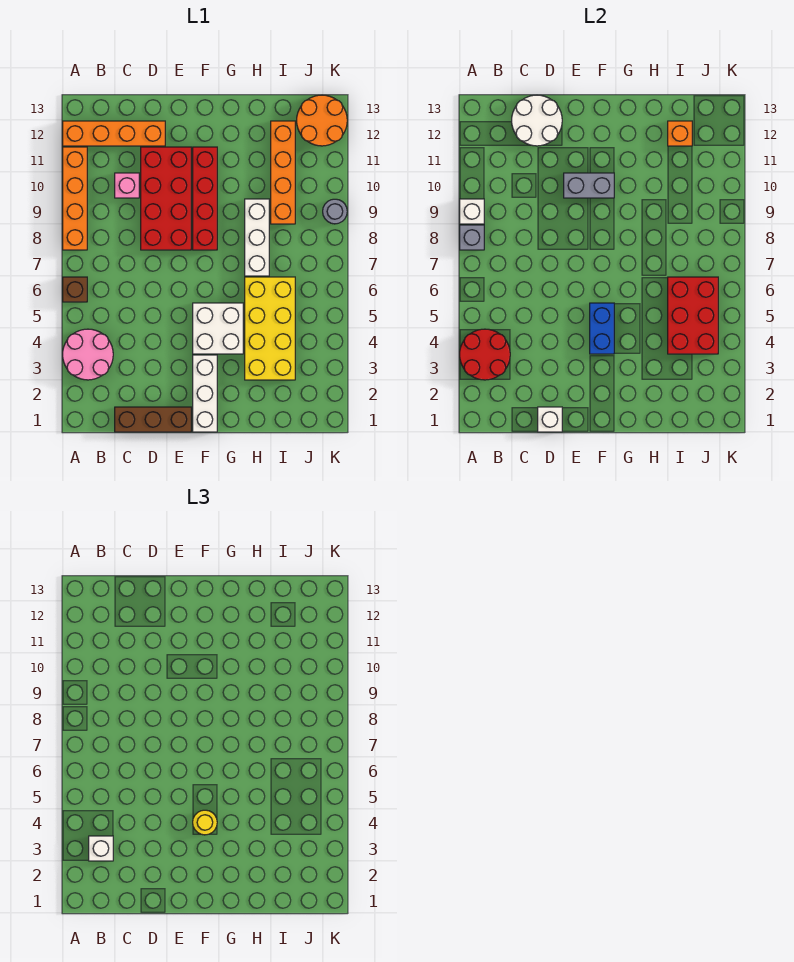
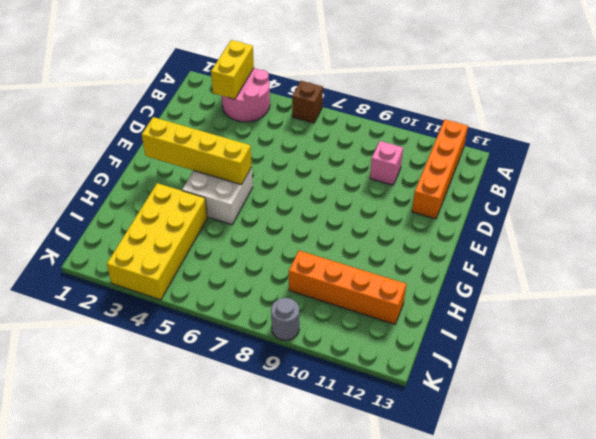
yellow brick A3:B3 level 2 -> red round brick A3:B4 level 2
yellow brick F2:F5 level 2 -> blue brick F4:F5 level 2
yellow brick H3:K4 level 1 -> yellow brick H3:I6 level 1
none -> orange brick A8:A11 level 1
none -> brown brick C1:E1 level 1
none -> red brick D8:E11 level 1

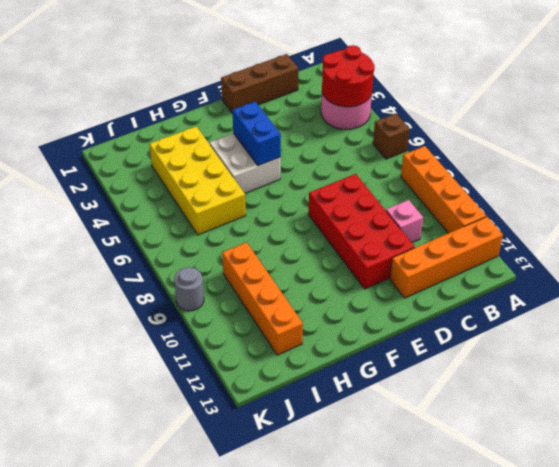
none -> white brick F1:F3 level 1
none -> red brick F8:F11 level 1
none -> white brick H7:H9 level 1

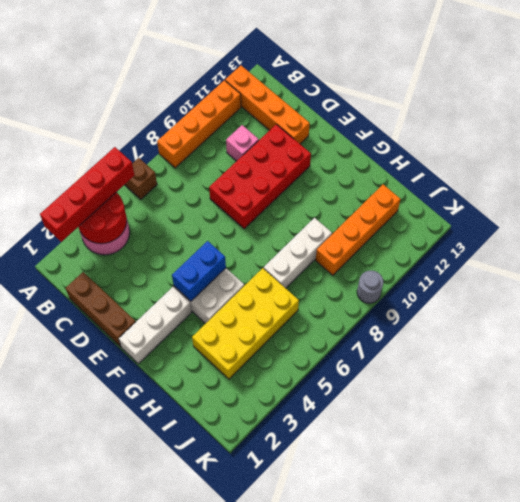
red brick A2:A5 level 3 -> red brick F8:F11 level 1
none -> orange round brick J12:K13 level 1
none -> grey brick A8 level 2
none -> white brick A9 level 2

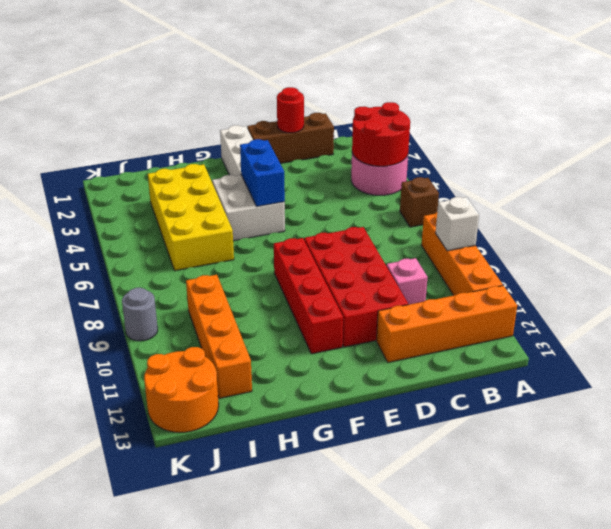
red round brick D1 level 2 -> white brick D1 level 2
none -> white brick H7:H9 level 1
none -> grey brick A8 level 2
none -> white round brick C12:D13 level 2

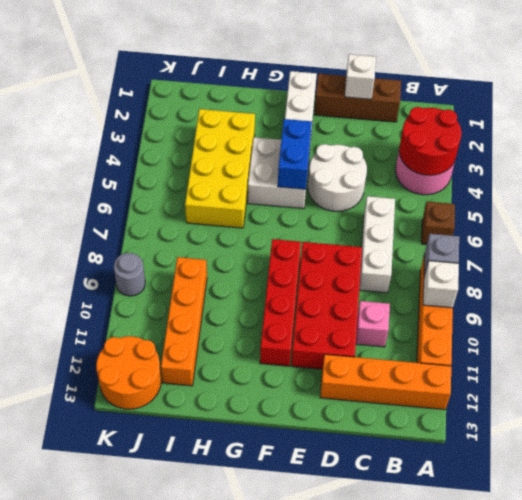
white brick C6:C8 level 1 -> white brick H7:H9 level 1
white round brick D4:E5 level 1 -> white round brick C12:D13 level 2
none -> grey brick E10:F10 level 2
none -> red brick I4:J6 level 2
none -> orange brick I12 level 2

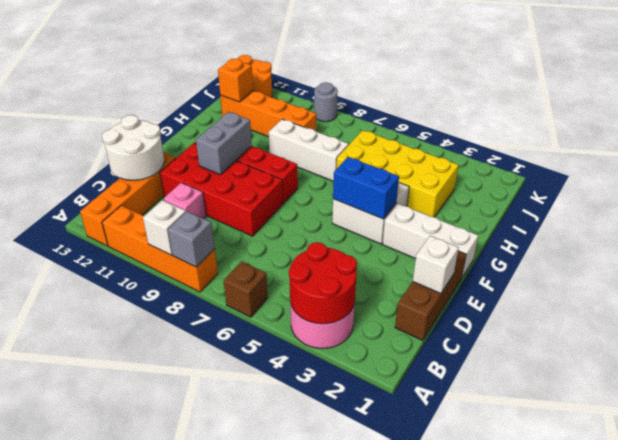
none -> red brick I4:J6 level 2
none -> white brick B3 level 3
none -> yellow round brick F4 level 3

